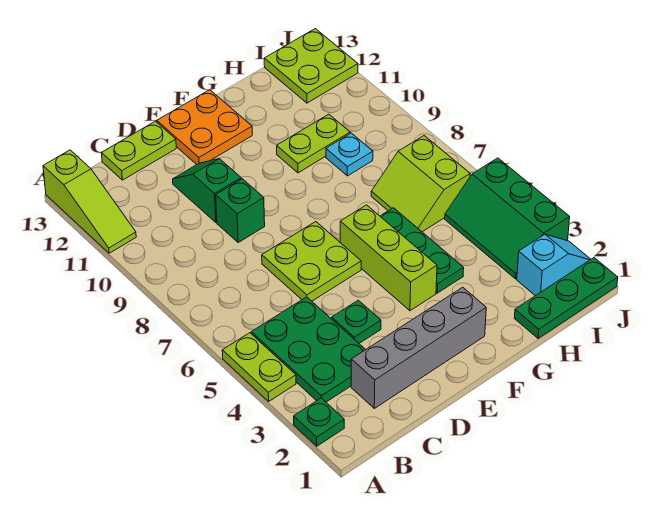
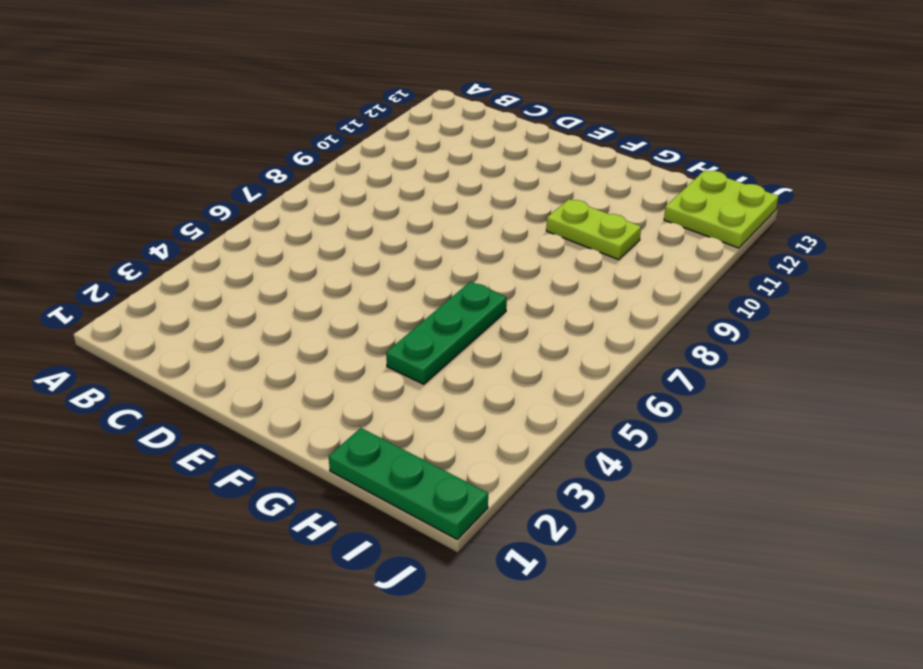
none -> green plate A2 level 1
none -> lime plate A4:A5 level 1
none -> lime slope A11:A13 level 1 top 13

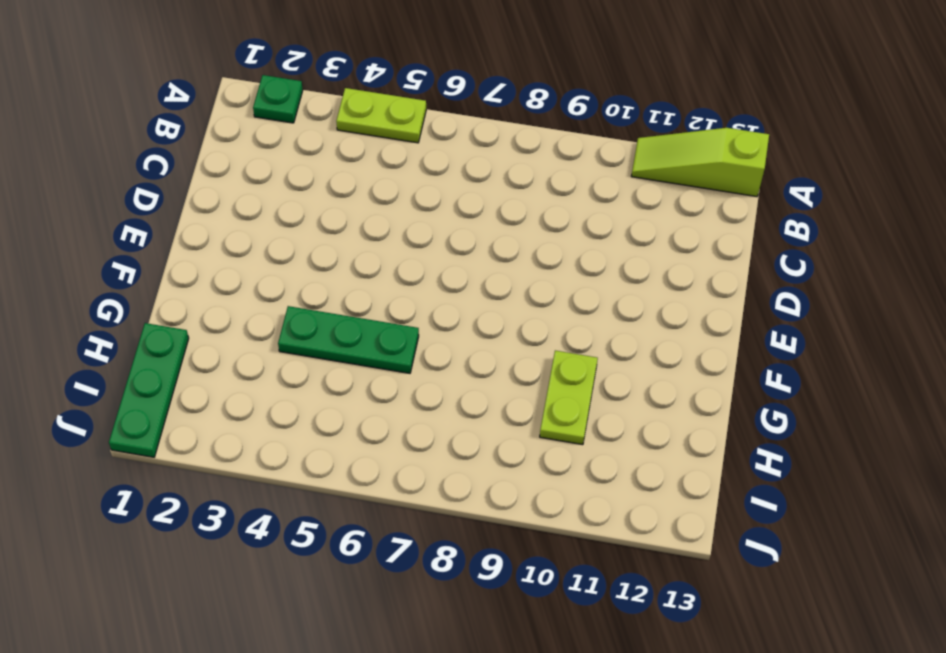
none -> green plate B3:C5 level 1
none -> grey brick C2:F2 level 1
none -> lime plate C13:D13 level 1

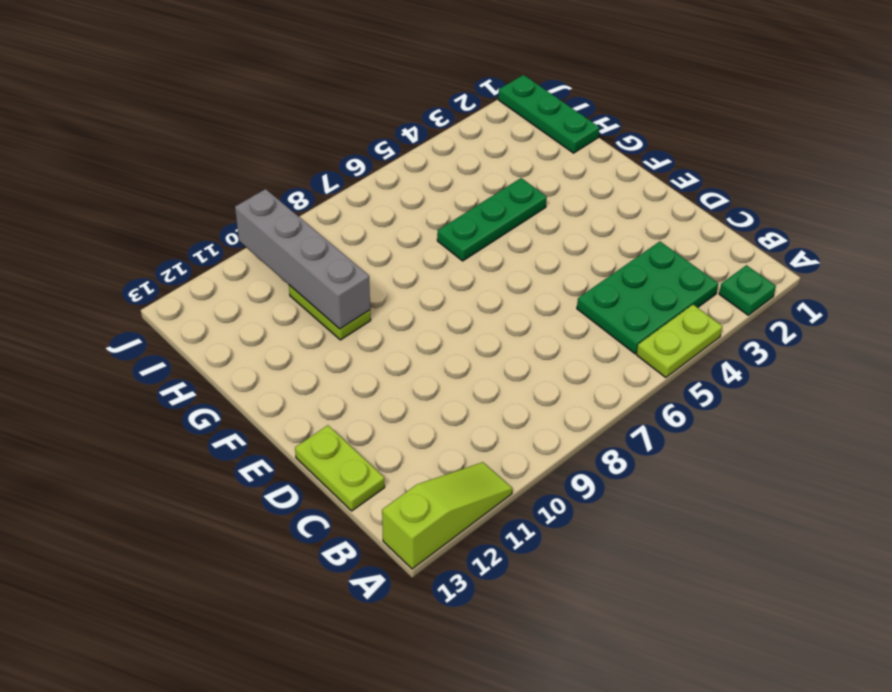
grey brick G10:J10 level 2 -> grey brick C2:F2 level 1
none -> green plate D4 level 1
none -> lime plate D6:E7 level 1
none -> green brick D9 level 1

